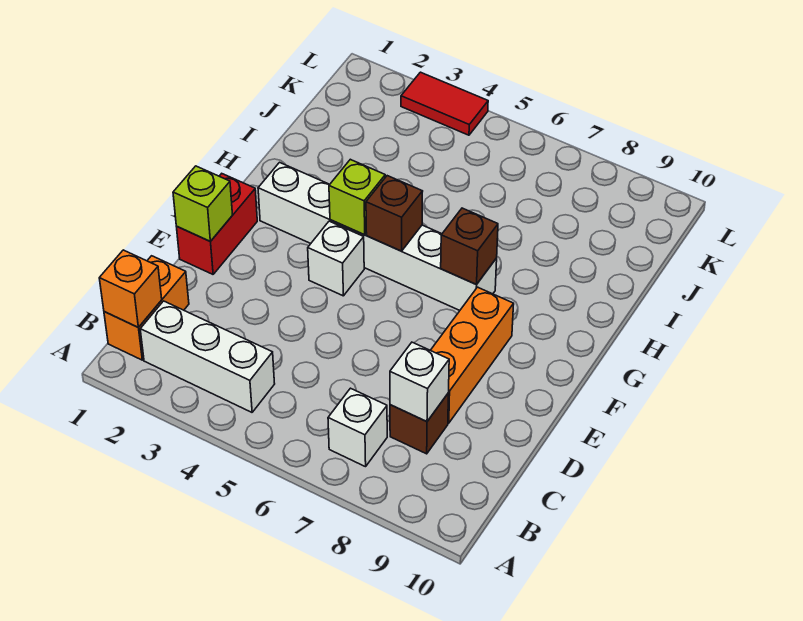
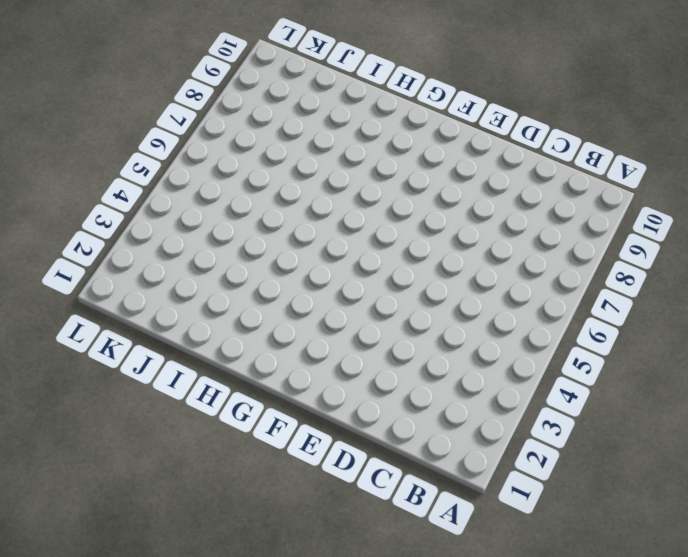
none -> orange brick B1:C1 level 1
none -> white brick B2:B4 level 1
none -> white brick B7 level 1

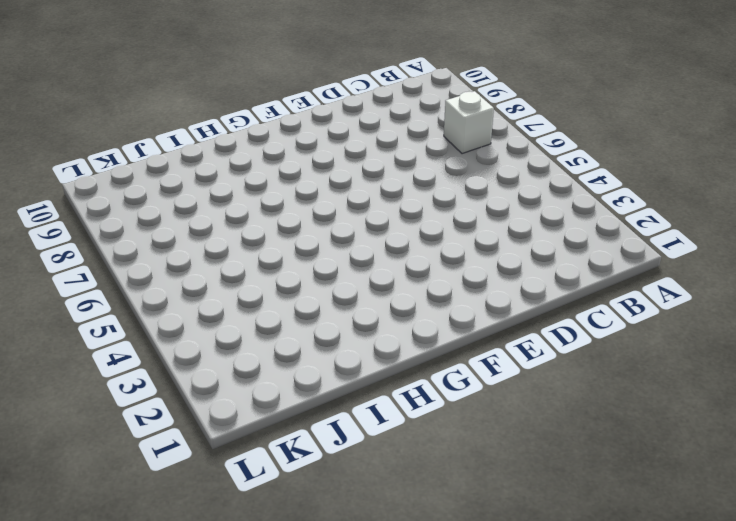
none -> orange brick B1:C1 level 1
none -> white brick B2:B4 level 1
none -> brown brick C8 level 1

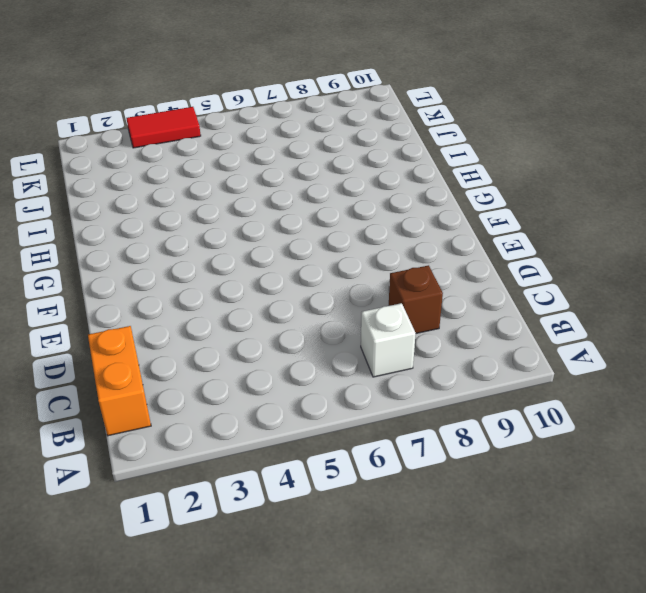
none -> white brick B2:B4 level 1
none -> orange brick D8:F8 level 1
none -> red brick E1:F1 level 1

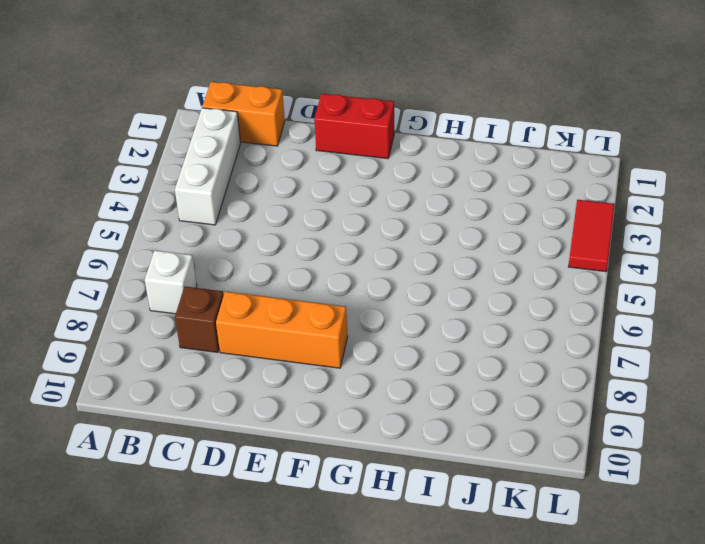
none -> white brick F4 level 1
none -> white brick G2:G7 level 1
none -> orange brick B1 level 2

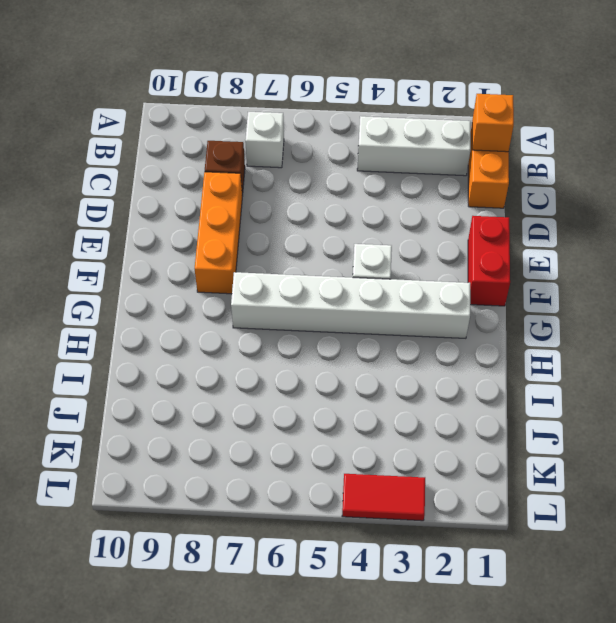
none -> white brick C8 level 2
none -> lime brick E1 level 2
none -> lime brick G4 level 2

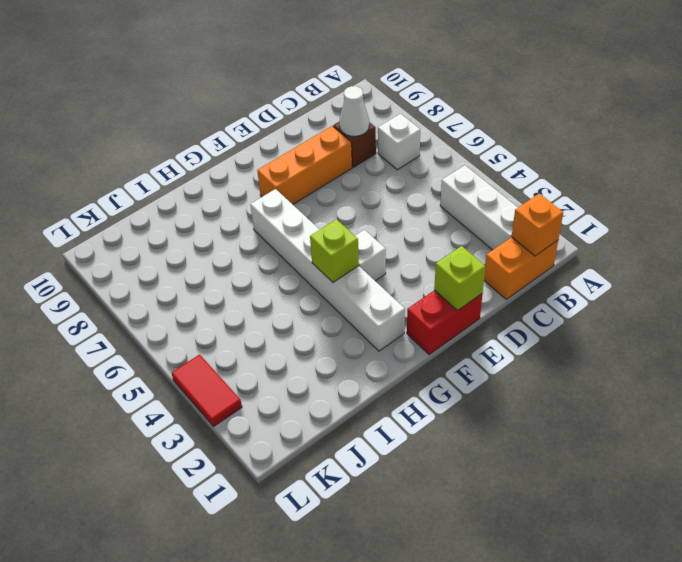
white cone C8 level 2 -> white brick C8 level 2
none -> brown brick G5 level 2
none -> brown brick G7 level 2

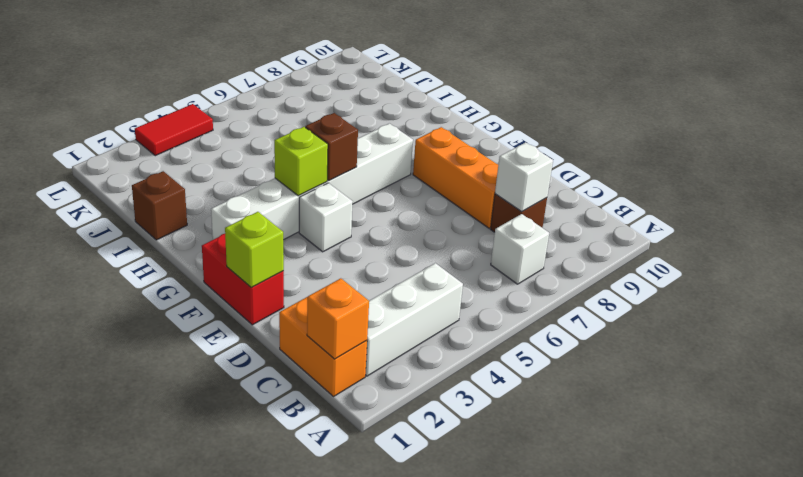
brown brick I1 level 1 -> brown brick G7 level 2

